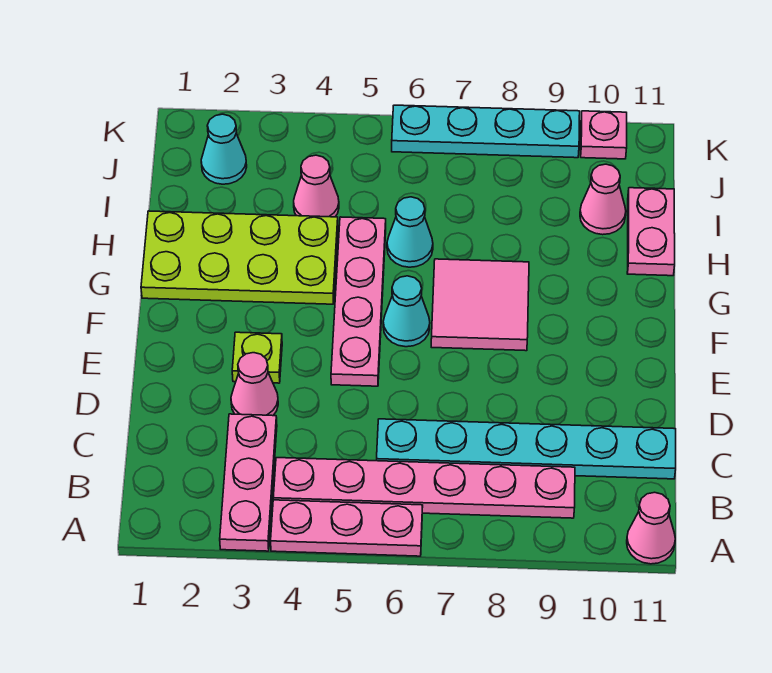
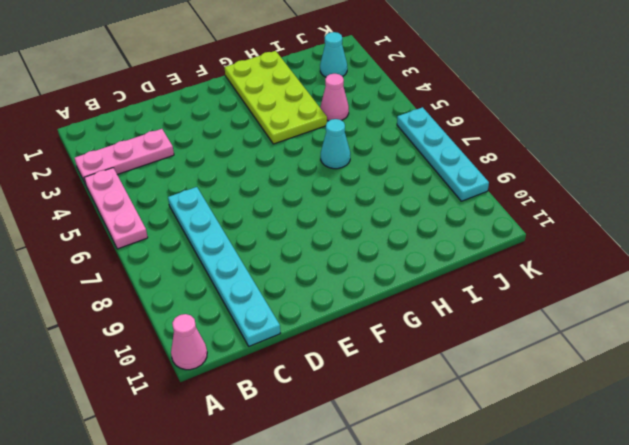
none -> pink plate B4:B9 level 1
none -> pink cone D3 level 1
none -> lime plate E3 level 1

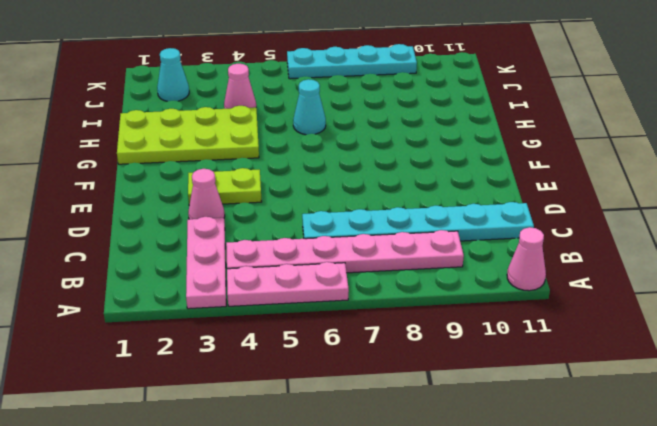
lime plate E3:E4 level 1 -> lime plate E3 level 1
none -> pink plate E5:H5 level 1
none -> cyan cone F6 level 1
none -> pink tile F7:G8 level 1

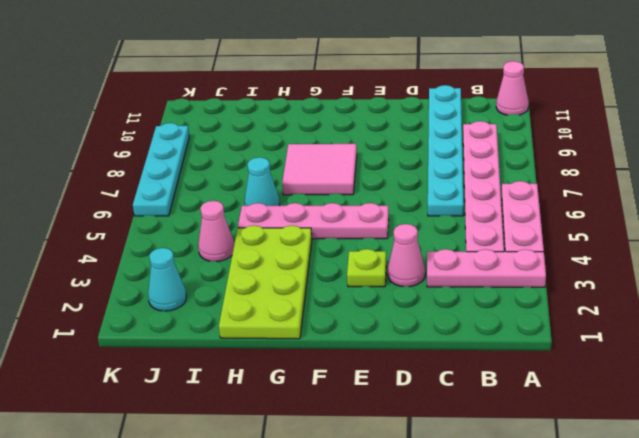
none -> cyan cone F6 level 1
none -> pink plate H11:I11 level 1
none -> pink cone I10 level 1

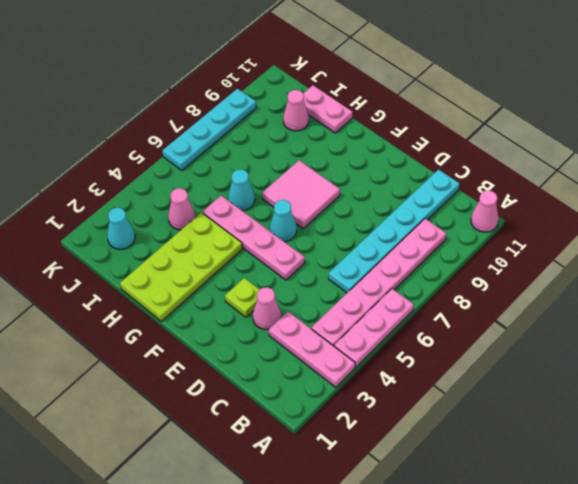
none -> pink plate K10 level 1

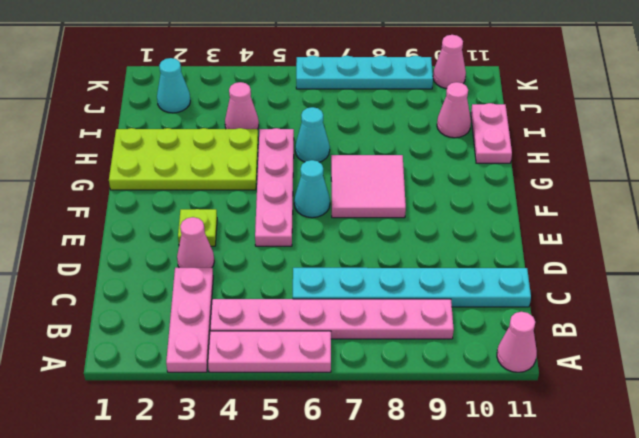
pink cone K10 level 1 -> pink plate K10 level 1

